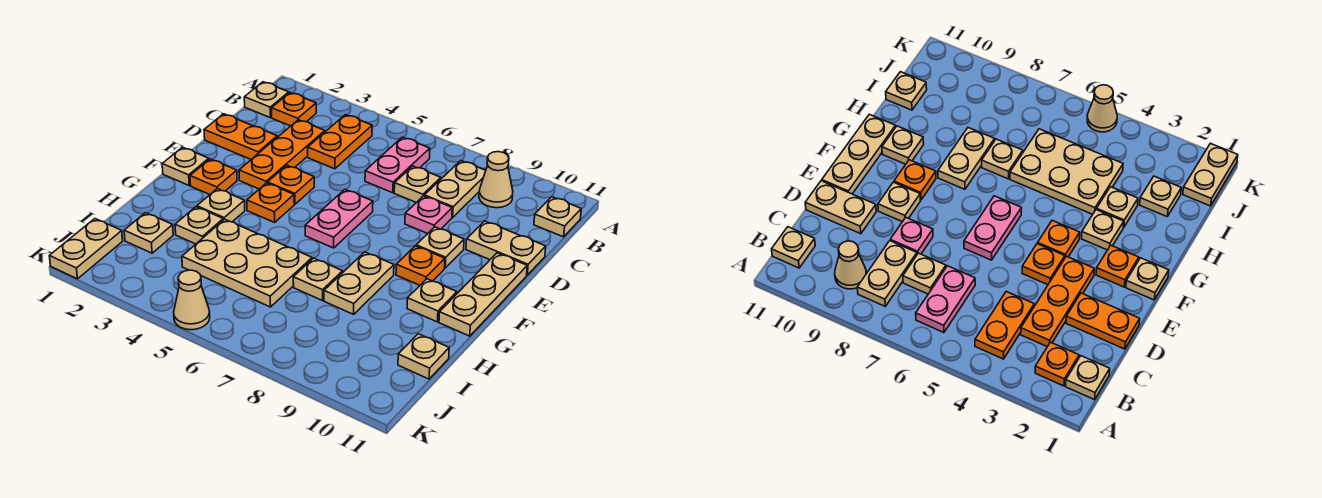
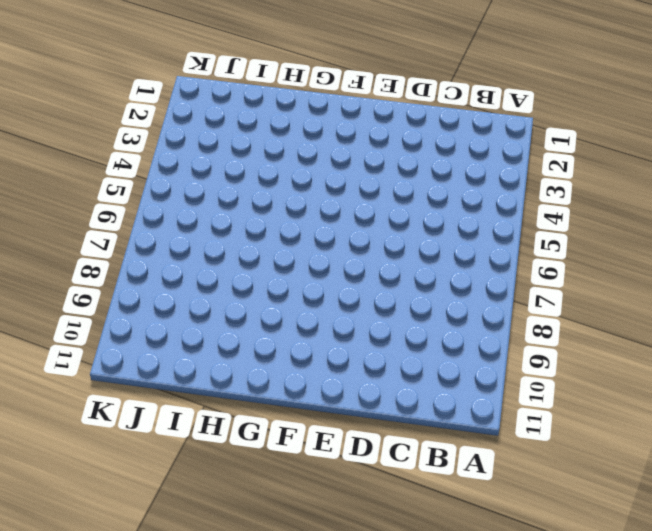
none -> tan plate B1 level 1
none -> orange plate B2 level 1
none -> orange plate B4:C4 level 1
none -> pink plate B6:C6 level 1

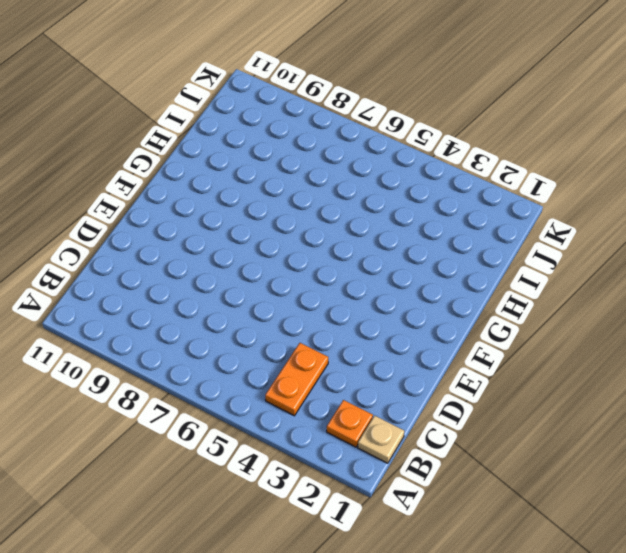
none -> pink plate B6:C6 level 1
none -> tan plate B8:C8 level 1
none -> tan cone B9 level 1
none -> tan plate B11 level 1

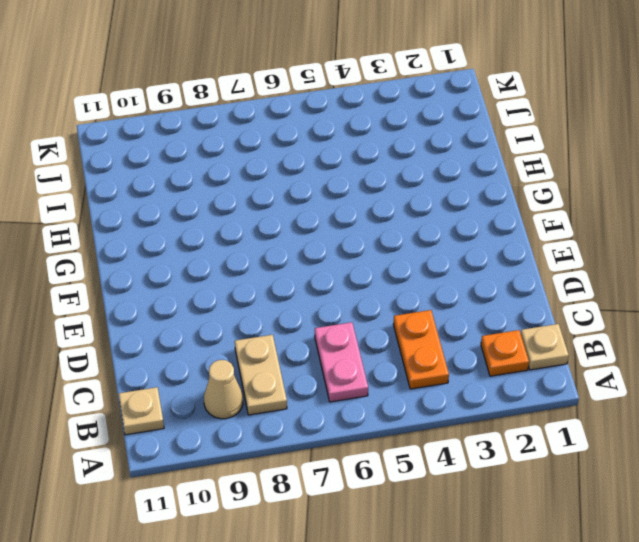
none -> orange plate C3:E3 level 1
none -> tan plate C7 level 1
none -> orange plate D1:D2 level 1
none -> pink plate D8 level 1

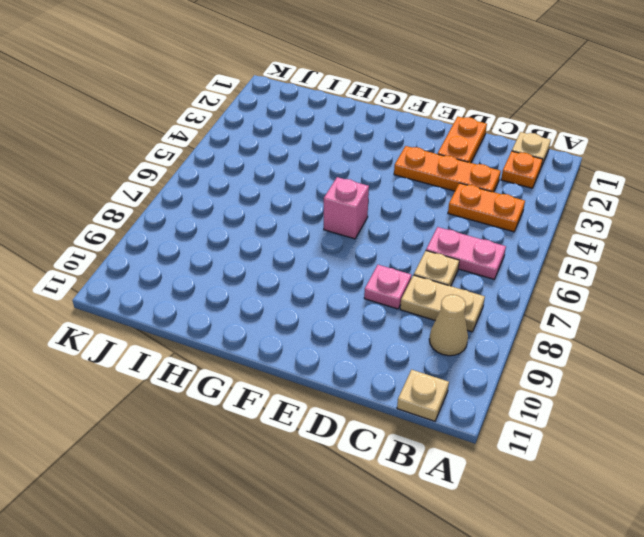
pink brick F6 level 1 -> pink plate E6:F6 level 1
none -> tan plate D10:D11 level 1
none -> orange plate E4 level 1
none -> tan plate E9 level 1
none -> tan plate E11:G11 level 1

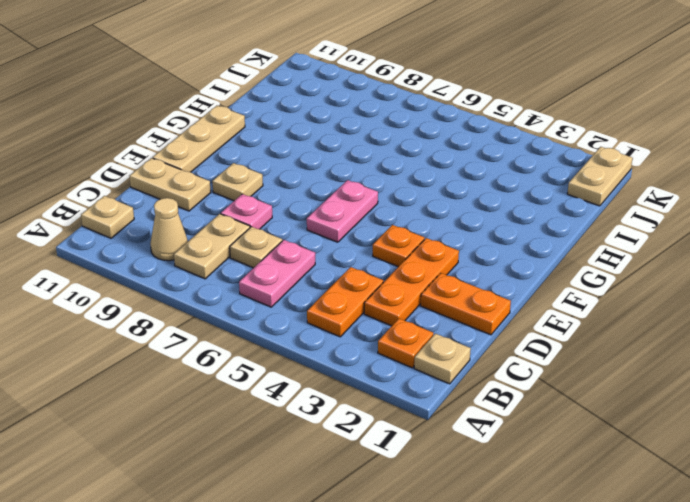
none -> tan plate F1 level 1
none -> orange plate F2 level 1
none -> orange plate F4 level 1
none -> orange plate F9 level 1

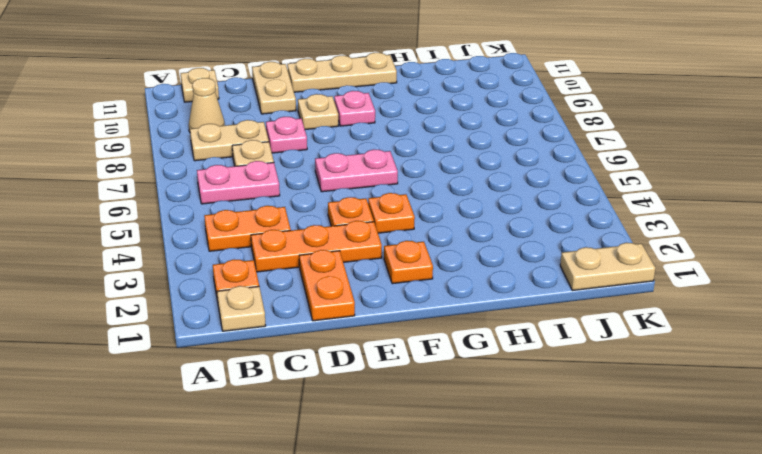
pink plate F9 level 1 -> orange plate F9 level 1
none -> tan plate F1 level 1
none -> tan plate G3 level 1
none -> tan plate G8:H8 level 1
none -> tan plate G10 level 1

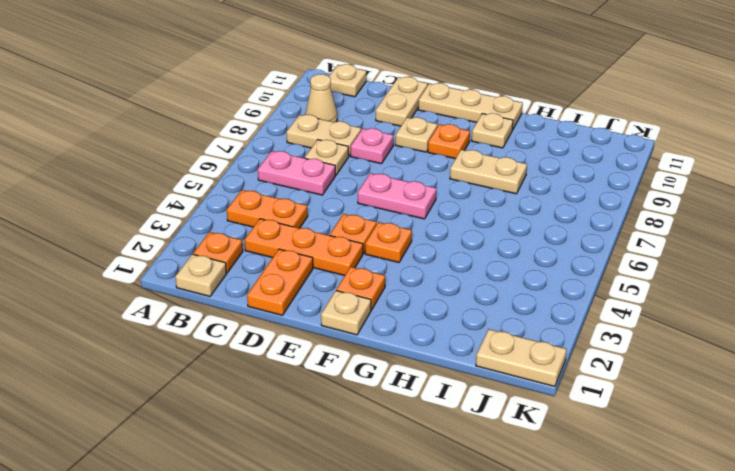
none -> tan plate G3 level 1
none -> tan plate H3 level 1
none -> tan plate H4:I6 level 1
none -> tan plate H7 level 1

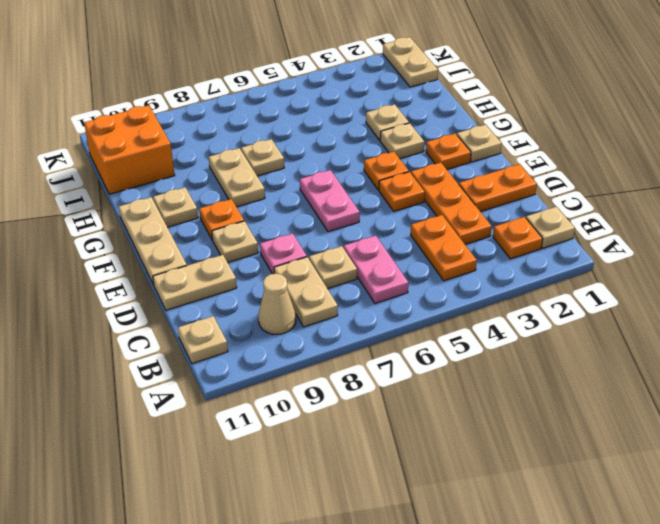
orange brick I10:J11 level 1 -> tan plate I11 level 1
none -> tan plate H4:I6 level 1
none -> tan plate I2 level 1
none -> tan cone K5 level 1

